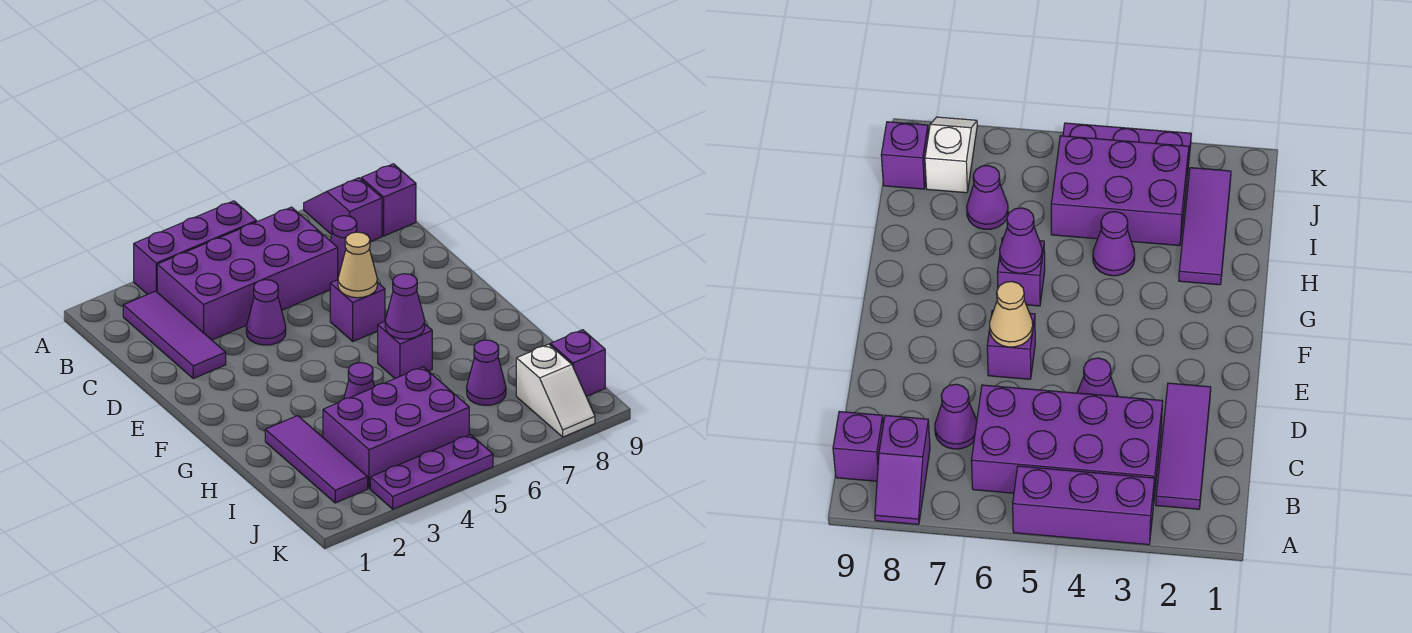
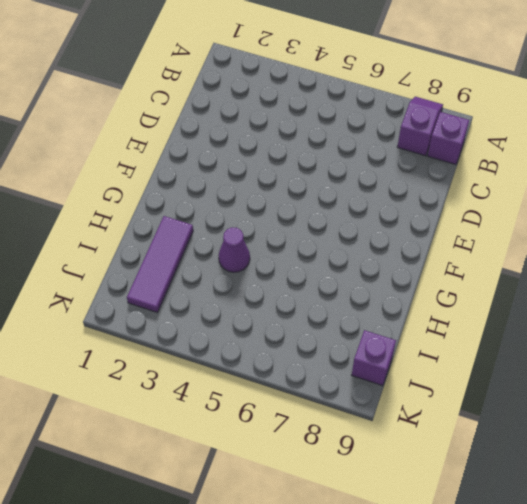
none -> purple brick A3:A5 level 1
none -> purple tile B2:D2 level 1
none -> purple brick B3:C6 level 1

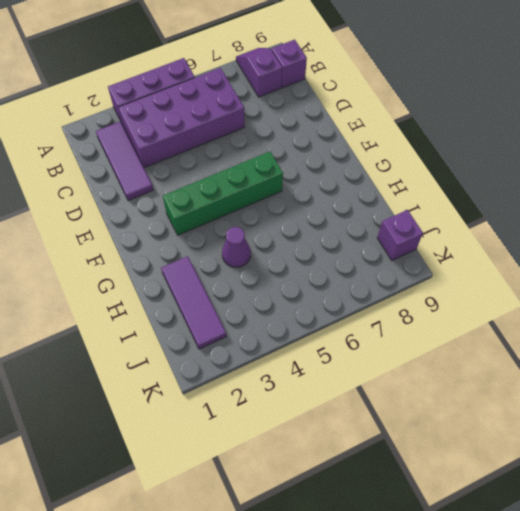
green brick F3:F6 level 1 -> none
none -> purple cone C7 level 1
none -> purple cone D4 level 1
none -> purple brick E6 level 1

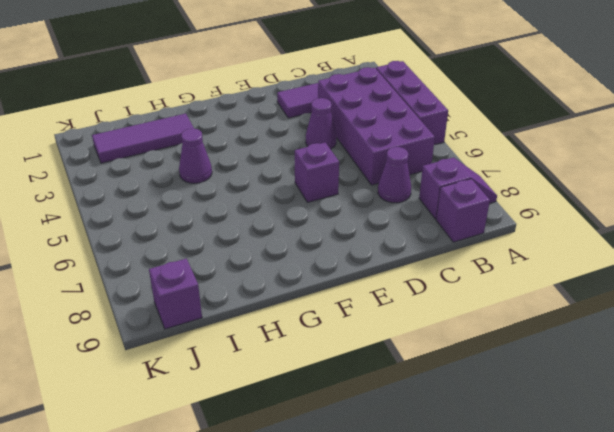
none -> purple brick G6 level 1
none -> purple brick I3:J5 level 1
none -> purple cone I7 level 1

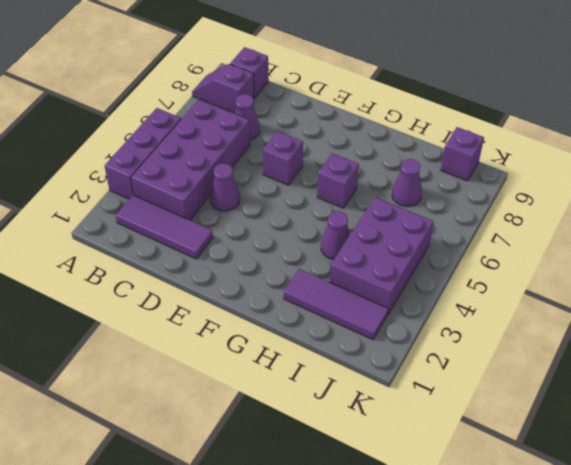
none -> white slope J8:K8 level 1 top J
none -> purple plate K3:K5 level 1
none -> tan cone E6 level 2

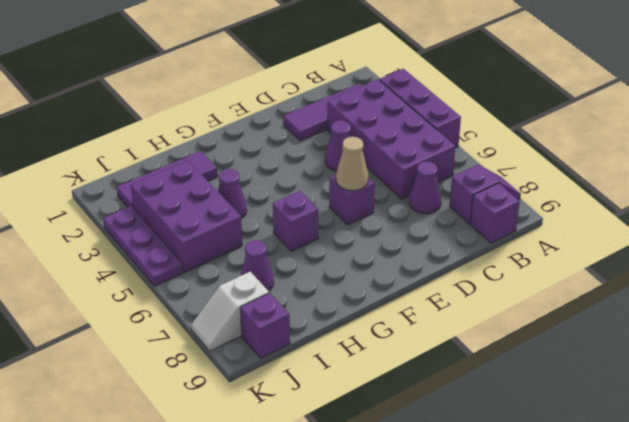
none -> purple cone G6 level 2

